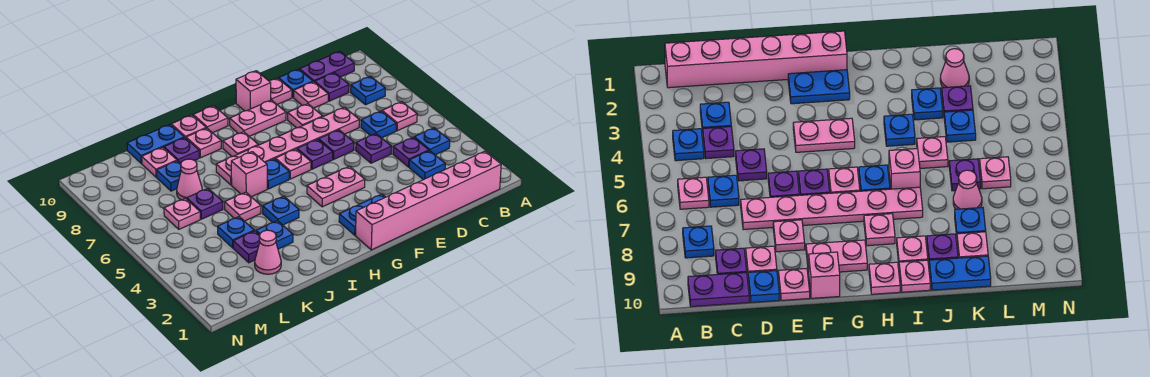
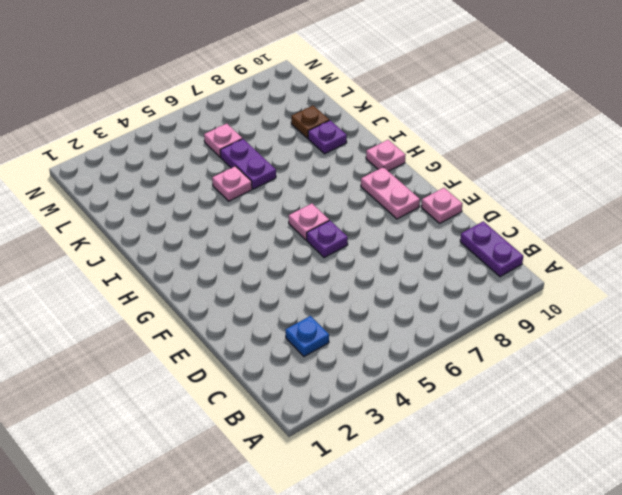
purple plate J6:K6 level 1 -> purple plate K6 level 1
brown plate K9 level 1 -> pink plate K9 level 1
none -> pink brick B1:G1 level 1
none -> blue plate B4 level 1
none -> pink plate B6 level 1
none -> blue plate B8 level 1

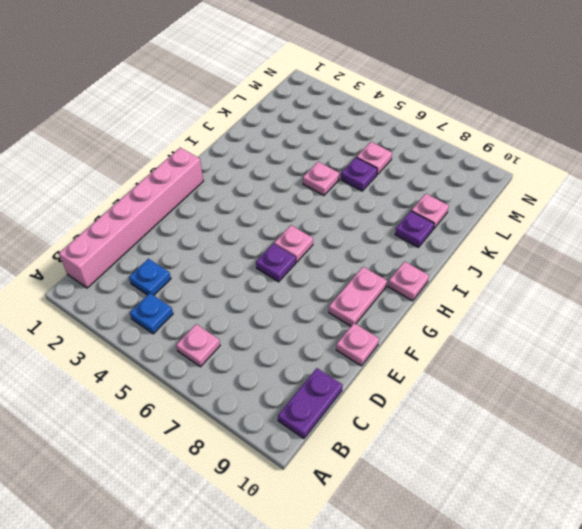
none -> blue plate B8 level 1
none -> purple plate C4 level 1
none -> blue plate C6 level 1
none -> purple plate C9 level 1

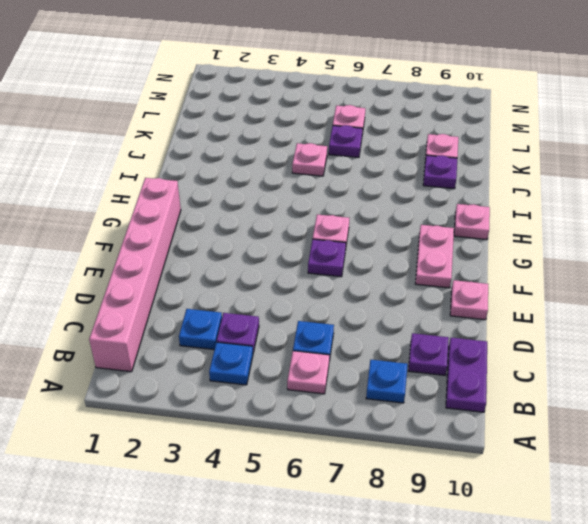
none -> purple plate D5 level 1
none -> pink plate D7:I7 level 1
none -> pink plate D9 level 1
none -> blue plate D10 level 1

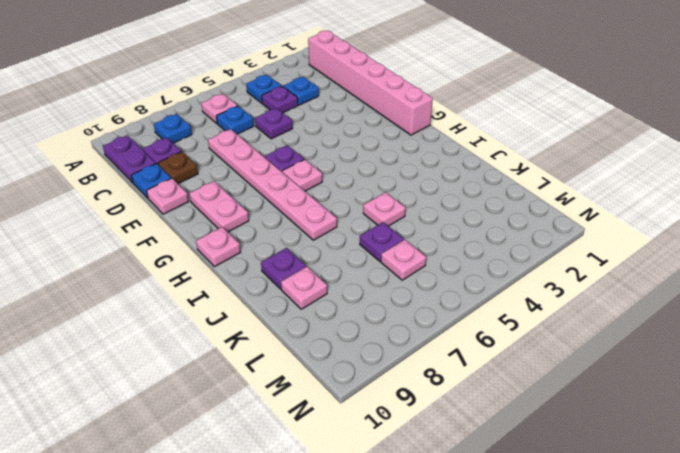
brown plate D9 level 1 -> pink plate D9 level 1
none -> purple plate E6 level 1
none -> pink plate E8 level 1
none -> blue plate F2:G2 level 1
none -> pink plate F4:G4 level 1

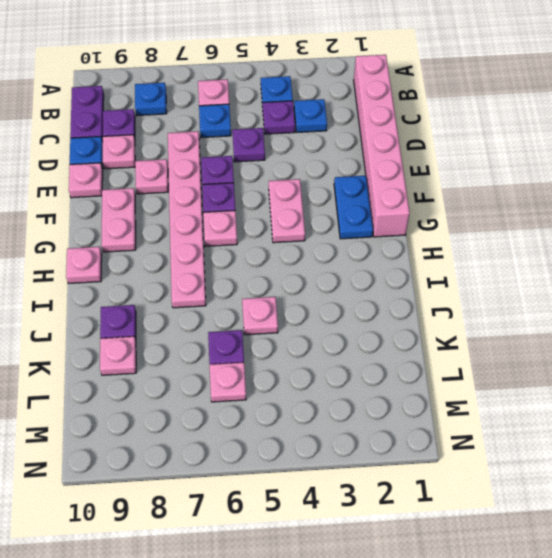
none -> pink brick F10 level 1
none -> blue plate H6 level 1
none -> pink plate H8 level 1
none -> blue plate I4 level 1

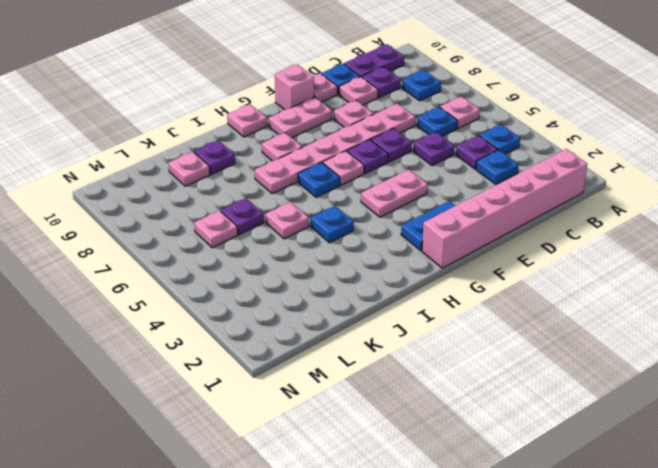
none -> pink brick I6 level 1
none -> pink plate I9 level 1
none -> pink plate I10 level 1
none -> blue plate J3 level 1

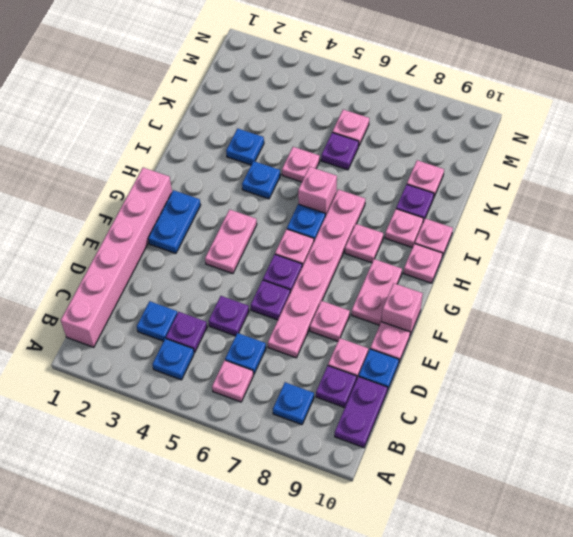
none -> blue plate J10:K10 level 1
none -> pink cone K2 level 1
none -> purple plate K3 level 1
none -> blue plate K4 level 1

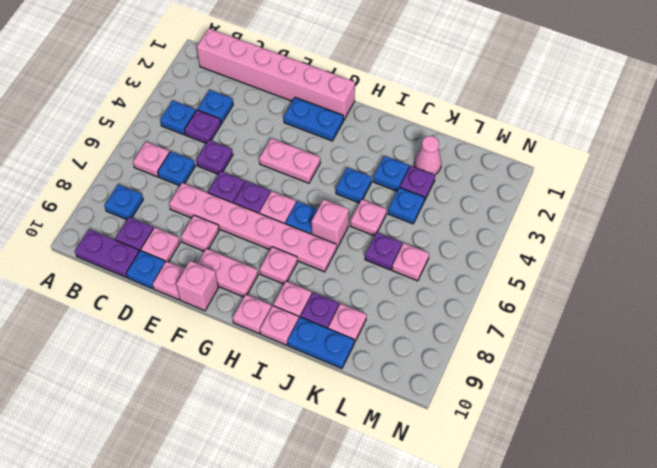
none -> pink cone K7 level 1
none -> blue plate K8 level 1

